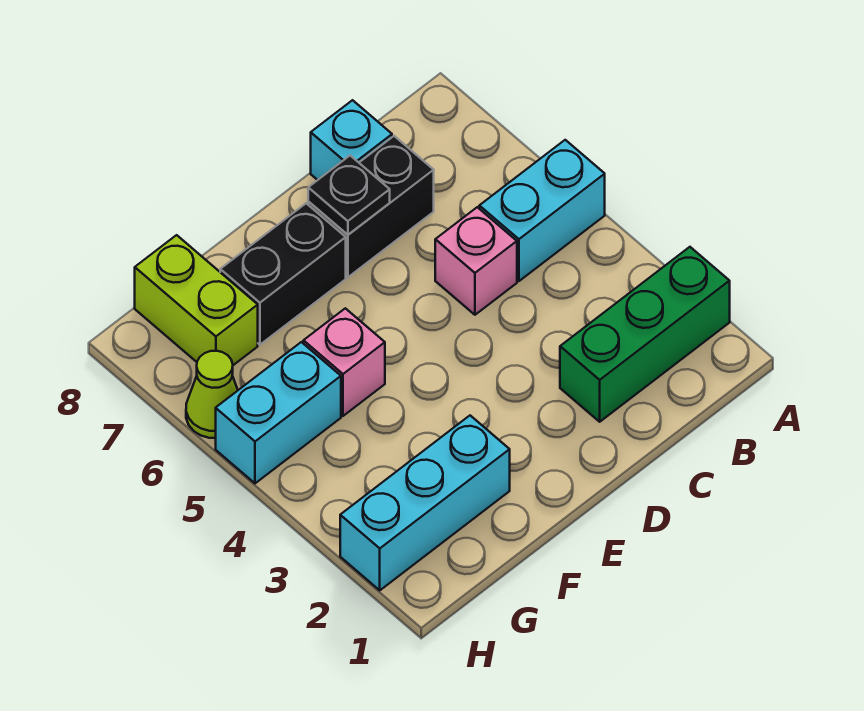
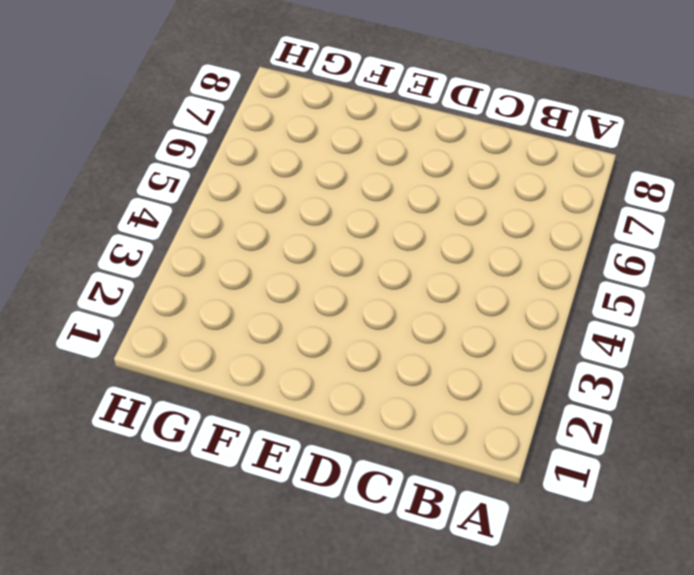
none -> green brick A2:C2 level 1
none -> cyan brick A5:B5 level 1
none -> pink brick C5 level 1

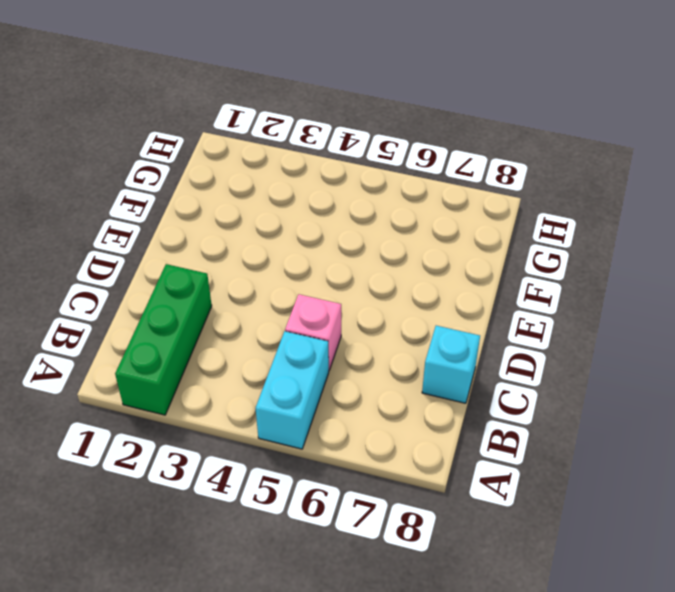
none -> black brick C7:D7 level 1
none -> black brick E7:F7 level 1
none -> cyan brick F2:H2 level 1

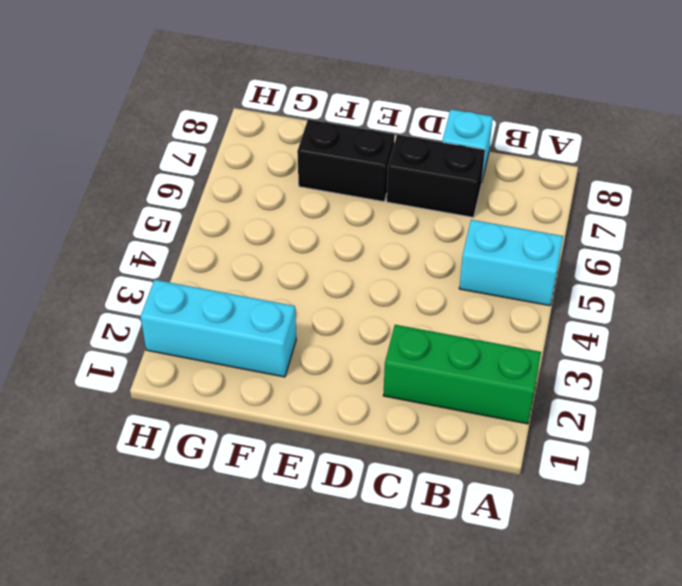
none -> pink brick C5 level 1
none -> pink brick F5 level 1
none -> cyan brick G5:H5 level 1

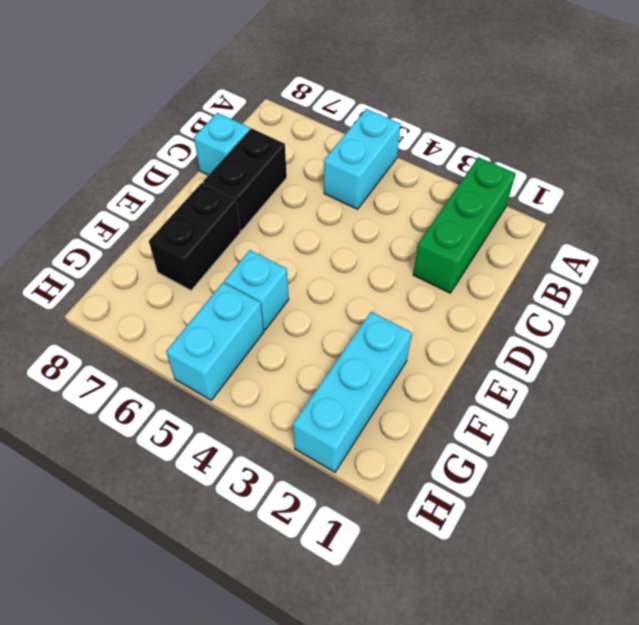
cyan brick F5 level 1 -> pink brick F5 level 1
none -> pink brick C5 level 1
none -> lime brick G7:G8 level 1
none -> lime cone H6 level 1

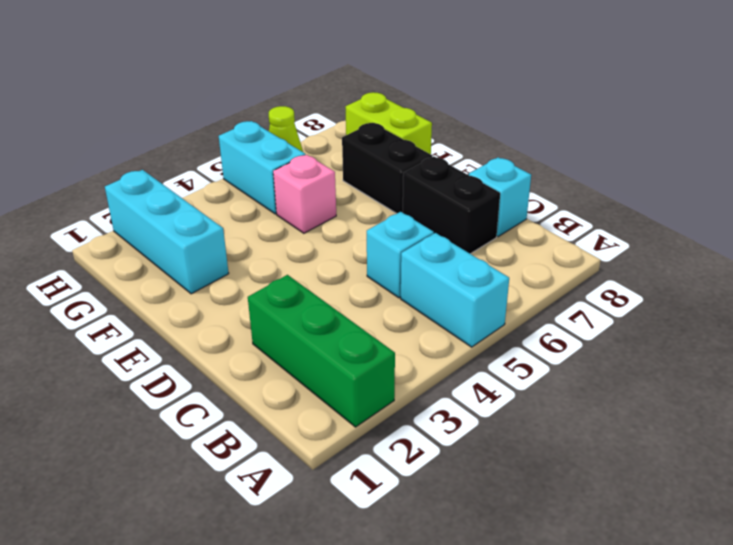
cyan brick C5 level 1 -> pink brick C5 level 1
lime brick F8:G8 level 1 -> lime brick G7:G8 level 1
none -> black plate D7 level 2

